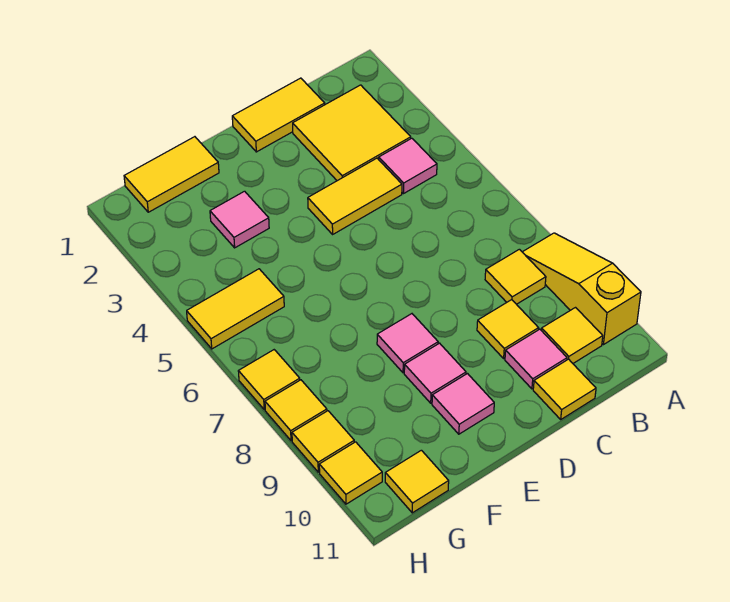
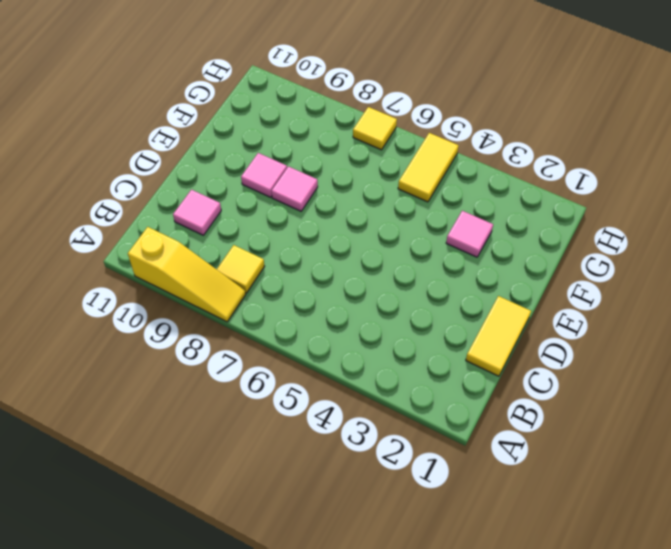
none -> yellow tile B2:C3 level 1
none -> pink tile B4 level 1
none -> yellow tile B10 level 1

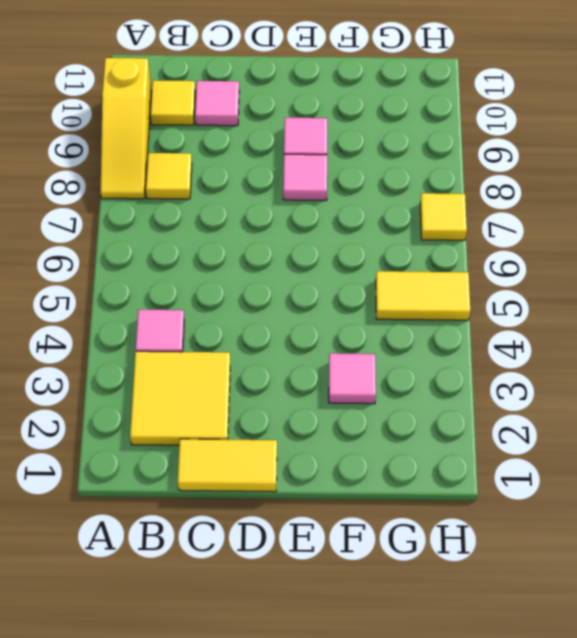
none -> yellow tile C4:D4 level 1
none -> yellow tile C9 level 1
none -> yellow tile C11 level 1

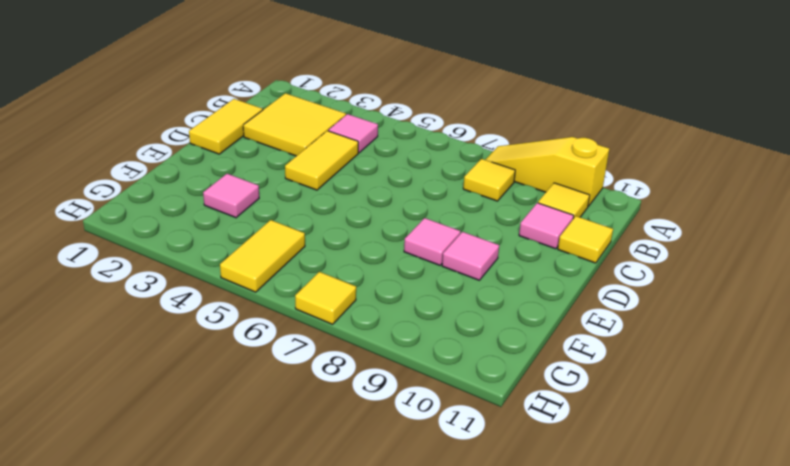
none -> yellow tile C9 level 1
none -> pink tile E10 level 1
none -> yellow tile F1:G1 level 1

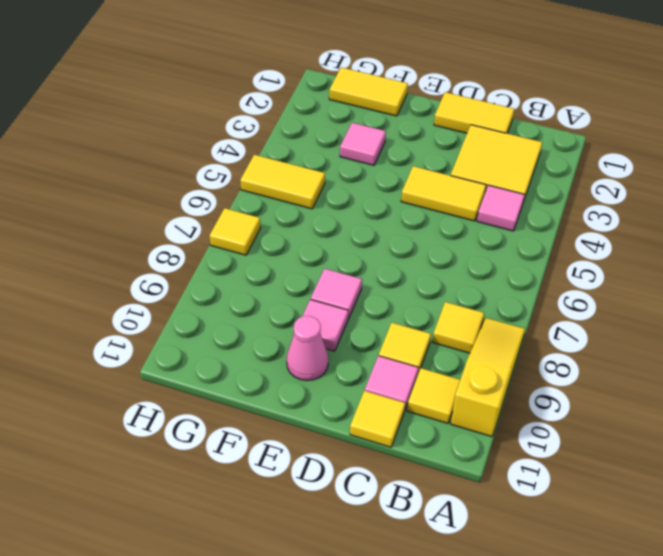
pink cone E10 level 1 -> pink tile E10 level 1
none -> yellow tile G11 level 1
none -> yellow tile H8 level 1
none -> yellow tile H9 level 1

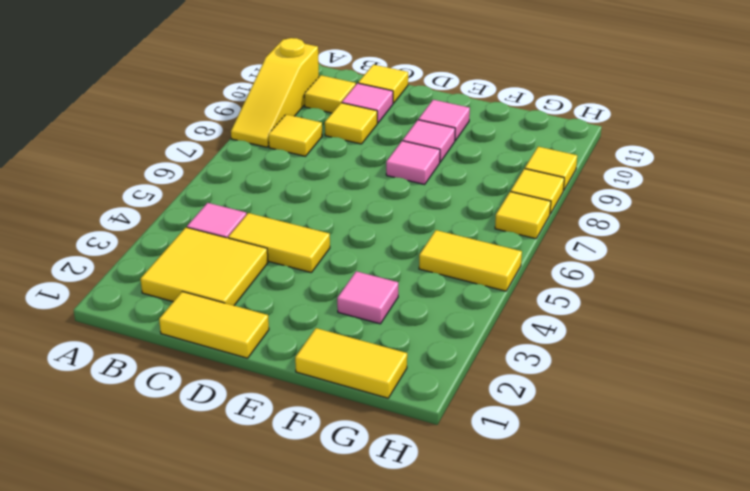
none -> yellow tile G11 level 1
none -> yellow tile H10 level 1

